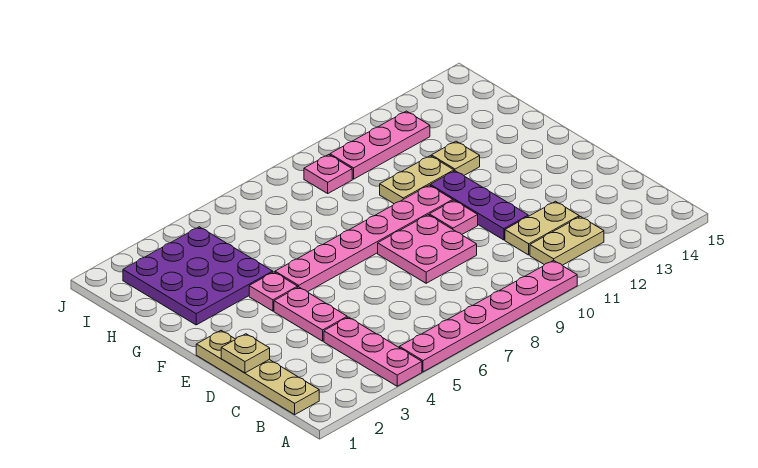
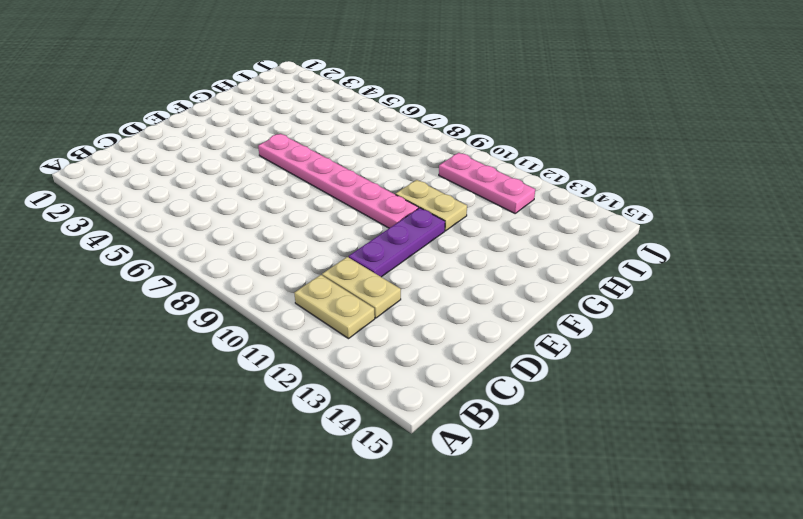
none -> pink plate A4:C4 level 1
none -> pink plate A5:A10 level 1
none -> tan plate B1:E1 level 1

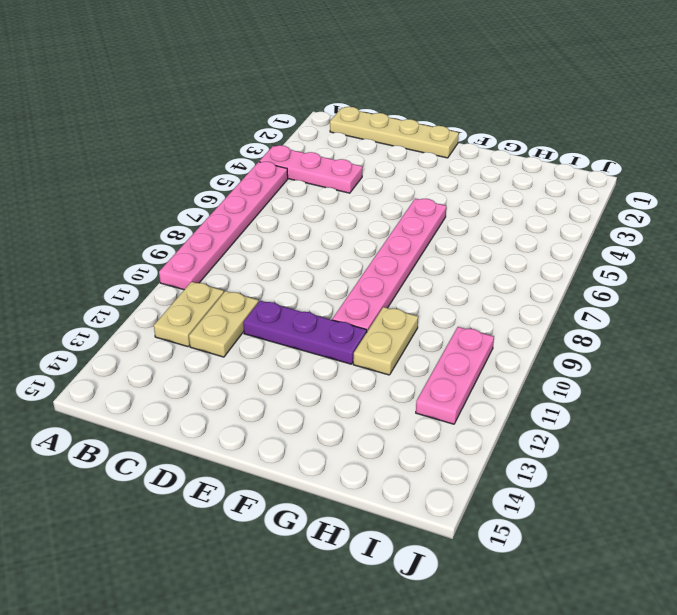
none -> pink plate D4:E4 level 1
none -> pink plate D8:E9 level 1
none -> pink plate E10 level 1

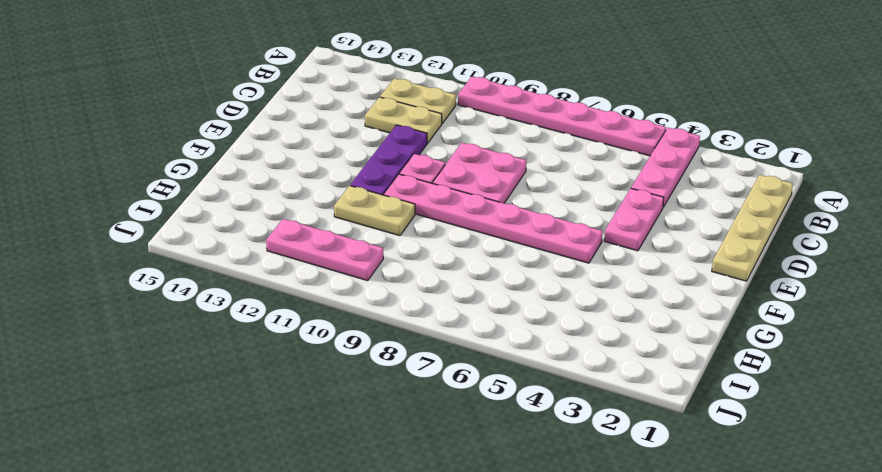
none -> pink plate F4 level 1
none -> purple plate G2:I4 level 1
none -> tan plate G12 level 1

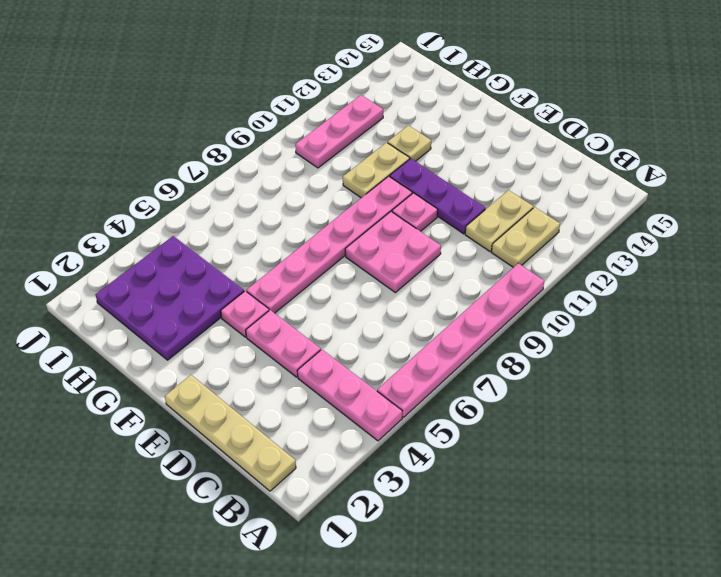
none -> pink plate I9 level 1
none -> tan plate D1 level 2

